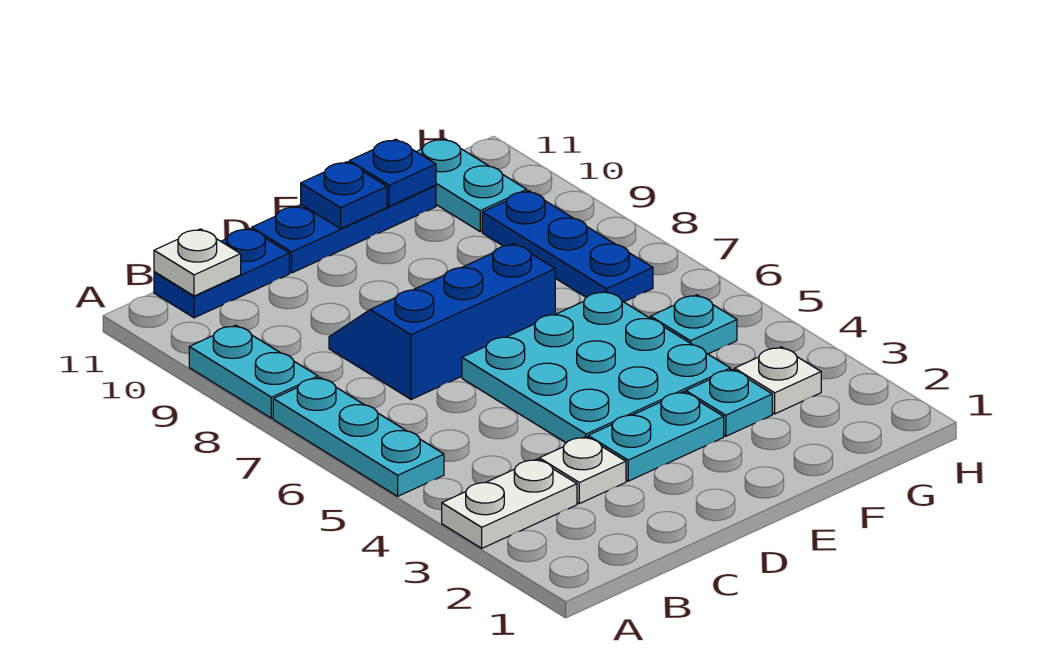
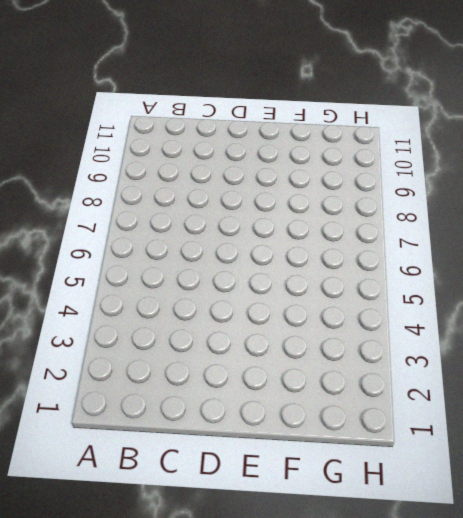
none -> white plate A3:B3 level 1
none -> cyan plate A5:A7 level 1
none -> cyan plate A8:A9 level 1

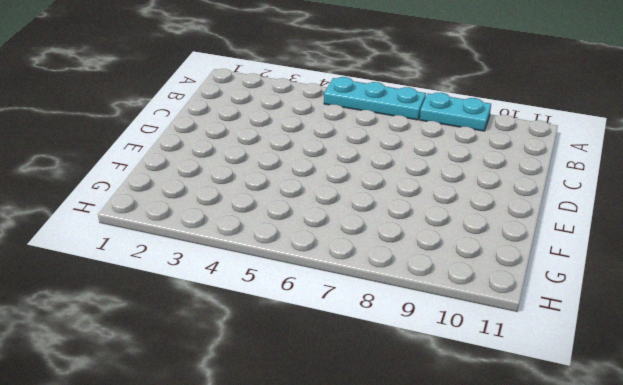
none -> white plate A3:B3 level 1
none -> blue plate B11:C11 level 1
none -> white plate C3 level 1

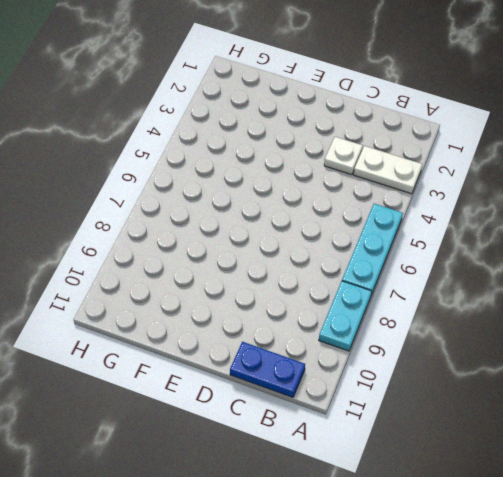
none -> blue slope C7:E8 level 1 top 7
none -> cyan plate D3:E3 level 1
none -> cyan plate D4:F6 level 1

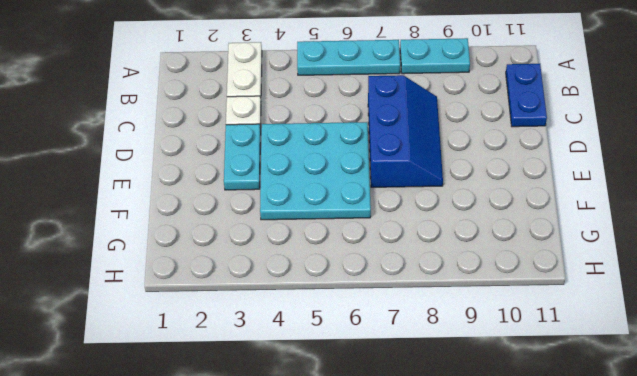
none -> blue plate D11:F11 level 1
none -> cyan plate F3 level 1
none -> white plate G3 level 1

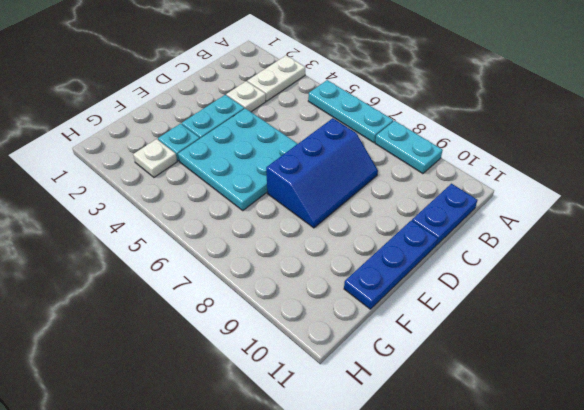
none -> cyan plate G5 level 1
none -> blue plate G7:G9 level 1
none -> cyan plate G10:G11 level 1

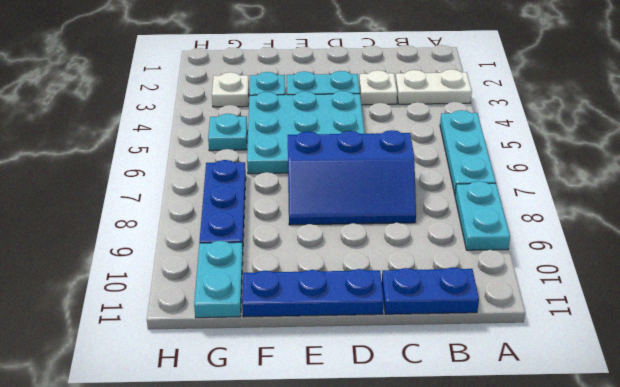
none -> white plate B11 level 2
none -> blue plate E11 level 2
none -> blue plate F11 level 2

